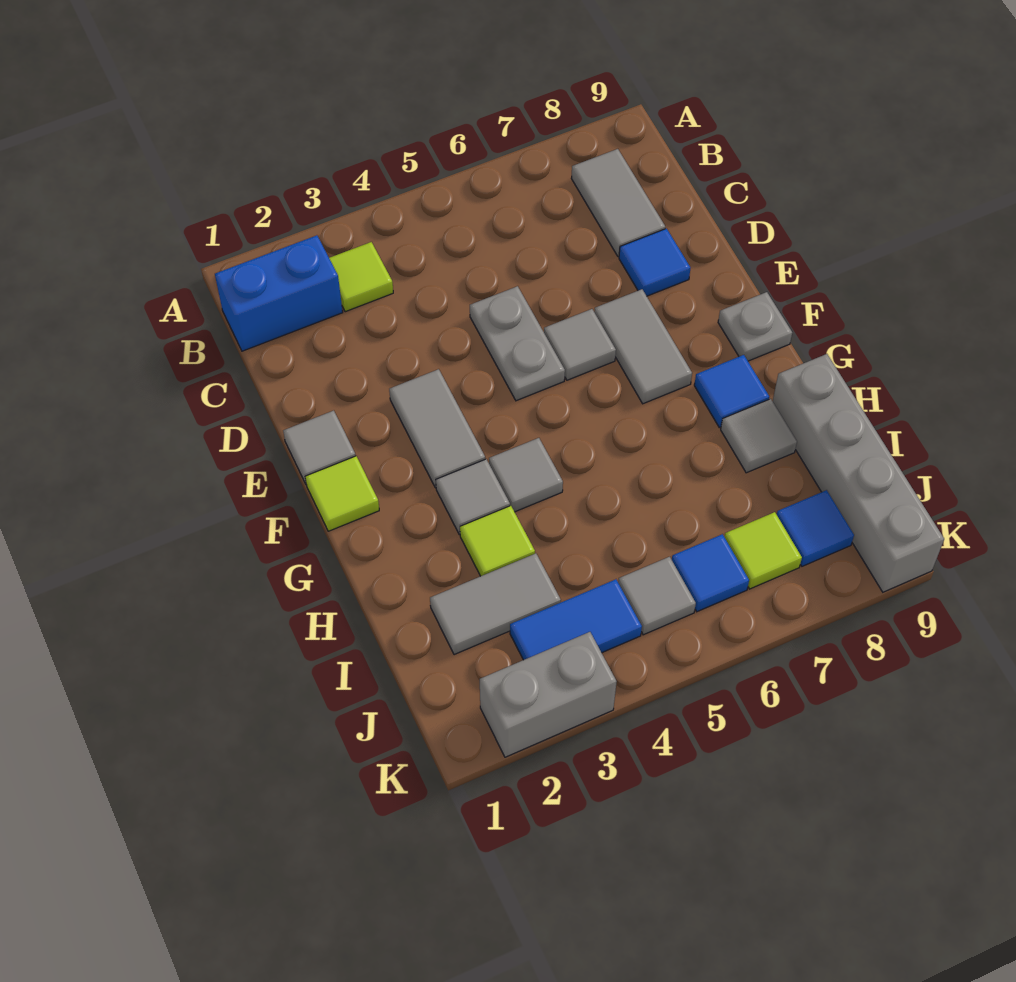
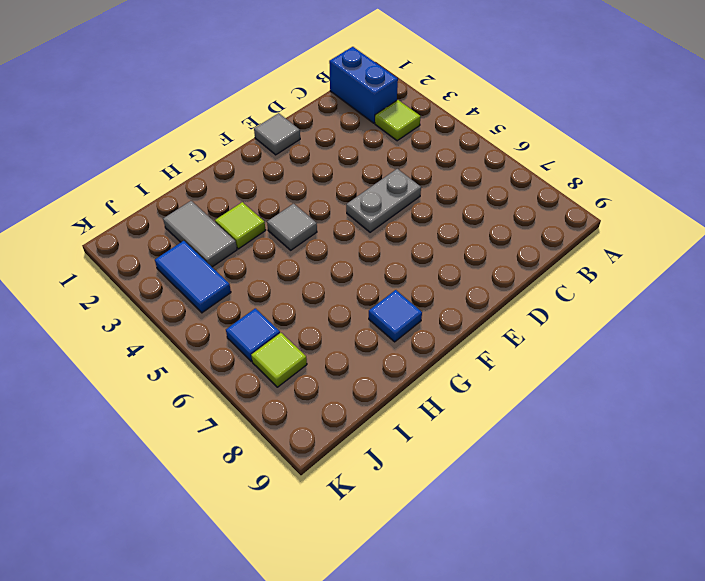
none -> grey tile B8:C8 level 1
none -> blue tile D8 level 1
none -> grey tile E3:F3 level 1

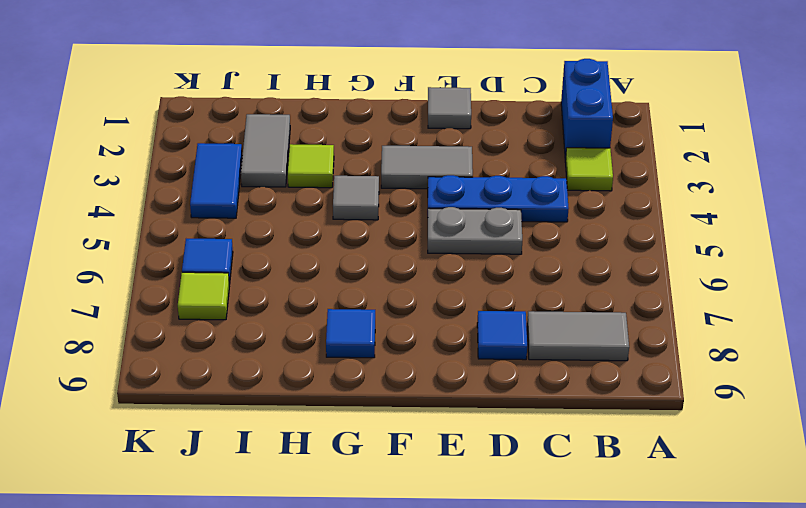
blue plate C4:E4 level 1 -> none
none -> grey tile E6 level 1
none -> grey tile E7:F7 level 1
none -> lime tile F1 level 1

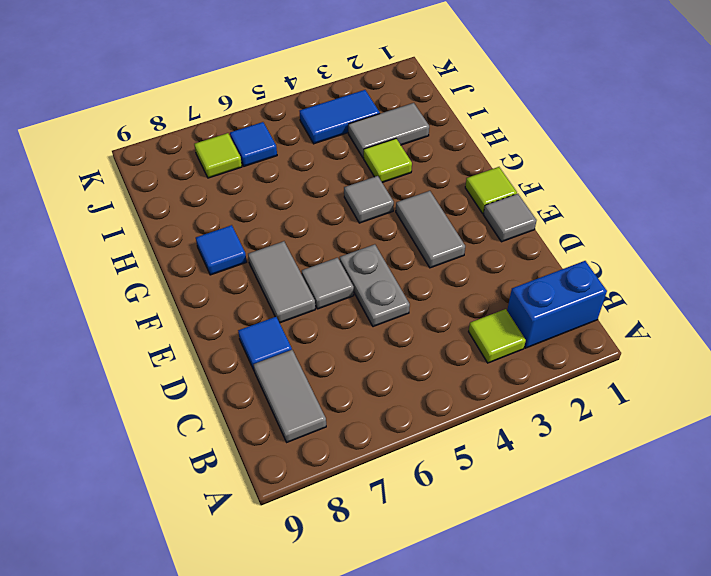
none -> grey plate F9 level 1
none -> grey tile G3 level 1
none -> grey tile H8 level 1

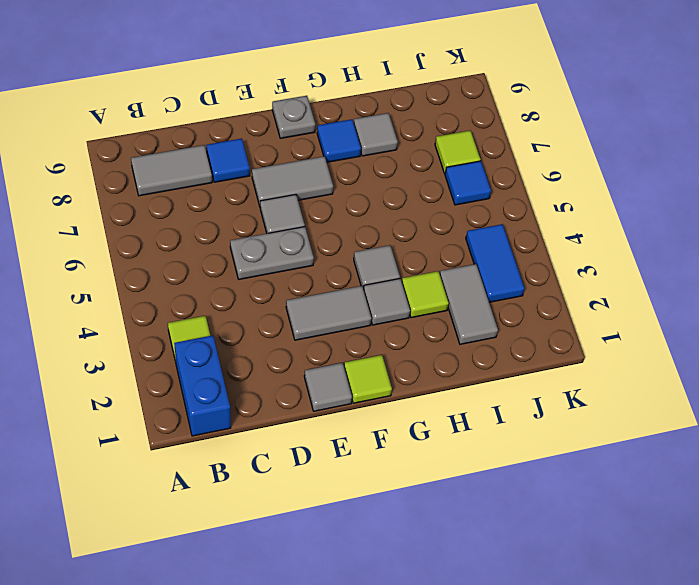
none -> grey brick H9:K9 level 1
none -> grey tile J5 level 1
none -> blue tile J8 level 1

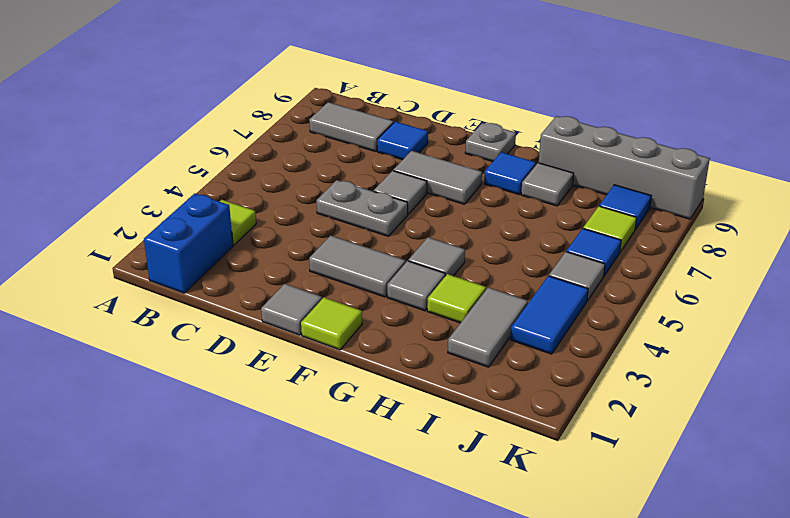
none -> grey brick K2:K3 level 1

